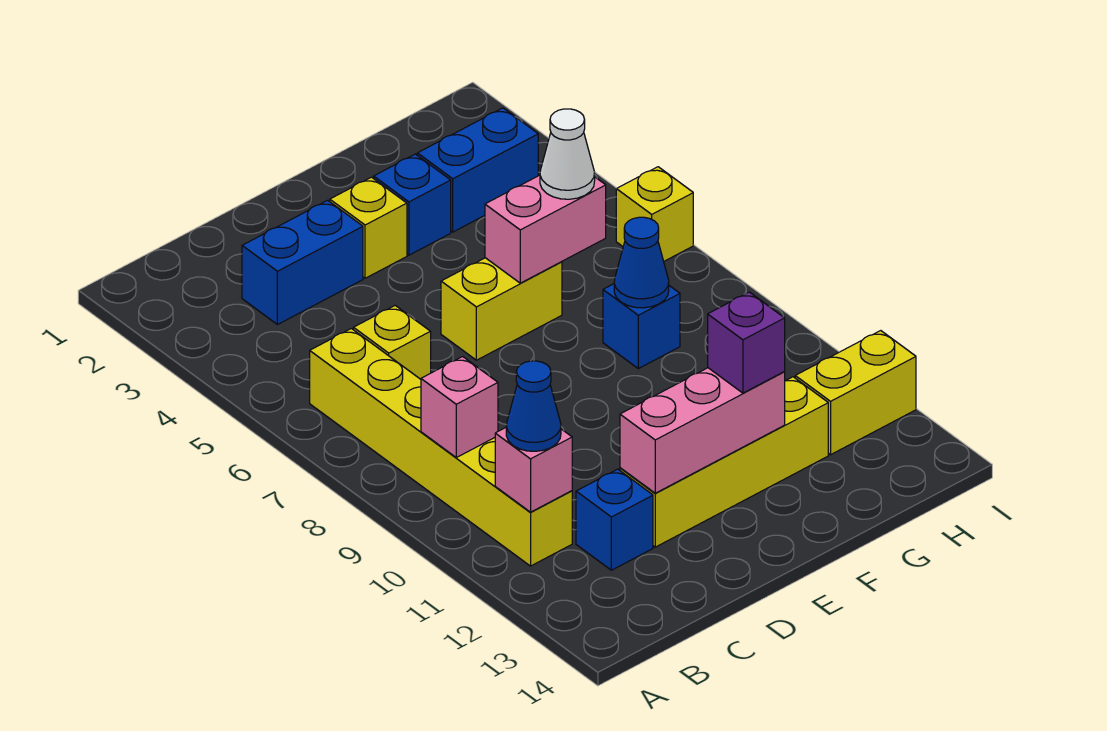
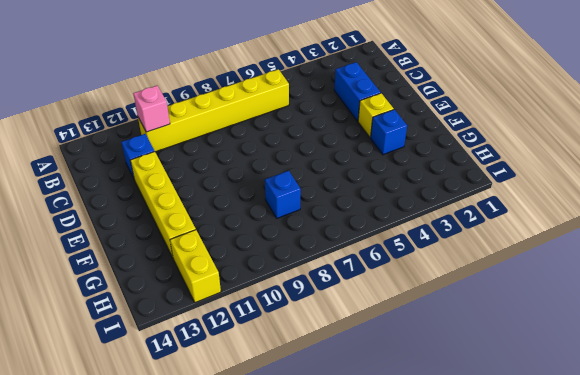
none -> yellow brick C6 level 1
none -> yellow brick E6:F6 level 1
none -> blue brick G3:H3 level 1

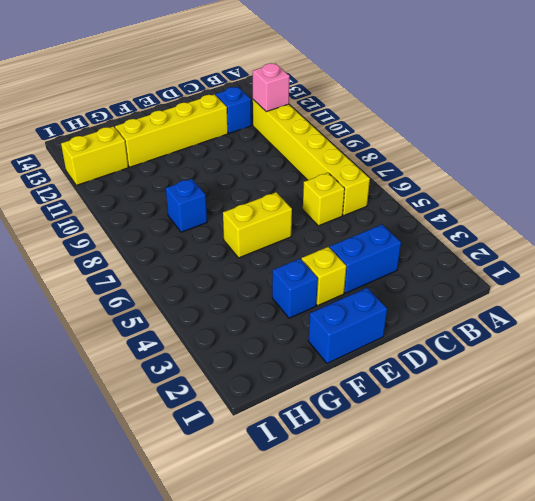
blue brick E1:F1 level 1 -> blue brick G3:H3 level 1
none -> yellow brick I6 level 1
none -> pink brick B9 level 2
none -> pink brick D12:F12 level 2

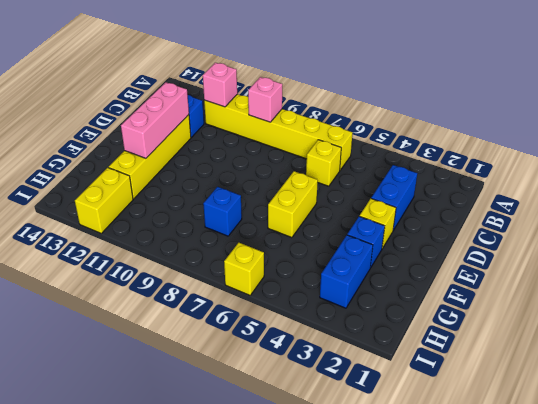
none -> pink brick F6:G6 level 2
none -> blue cone G8 level 2
none -> blue cone B11 level 3

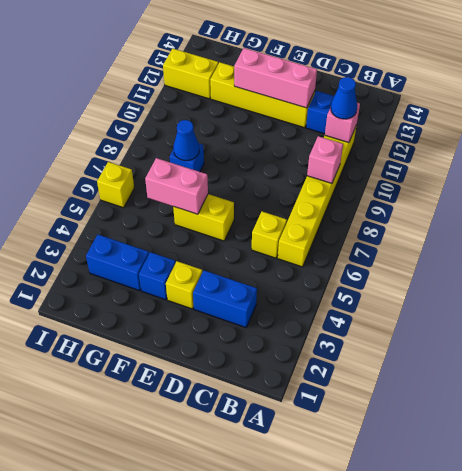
none -> purple brick F12 level 3
none -> white cone G6 level 3

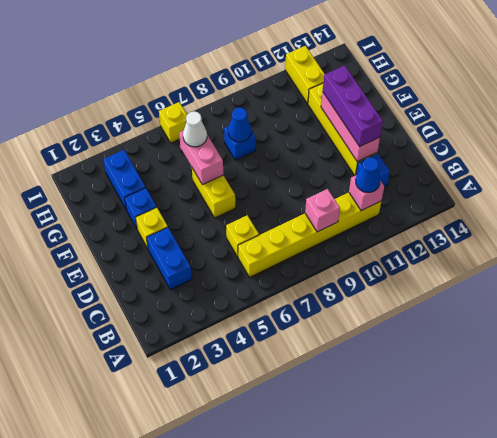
purple brick D12:F12 level 3 -> purple brick F12 level 3

